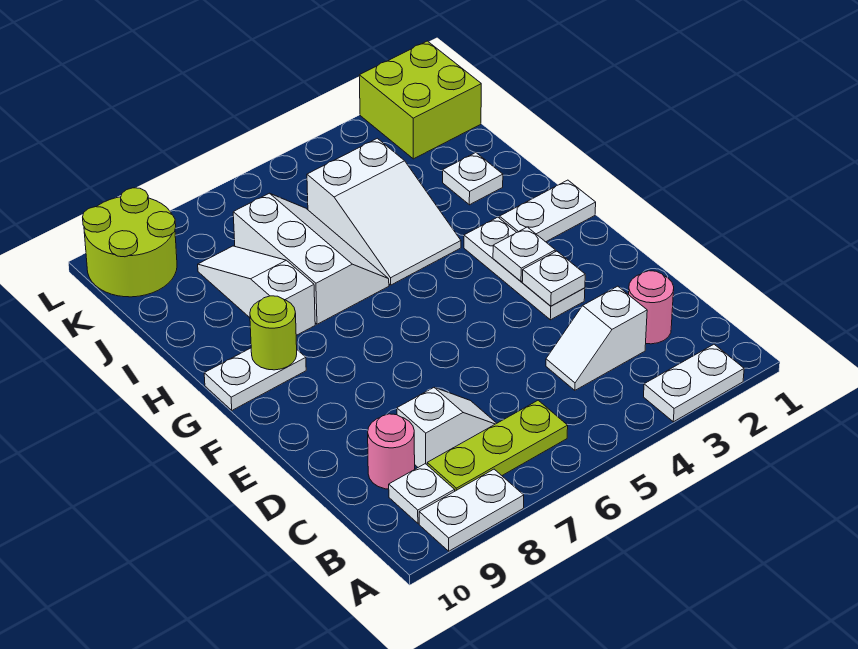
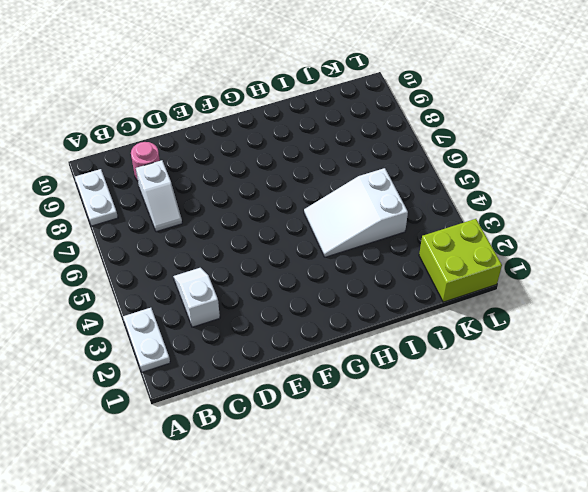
none -> lime plate B6:B8 level 1
none -> white plate B9 level 1
none -> pink round brick C2 level 1

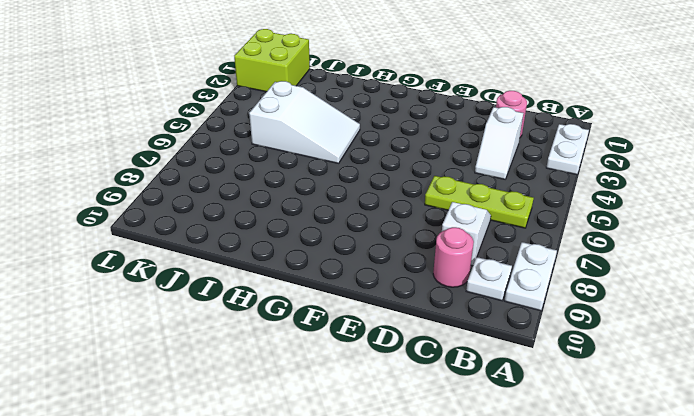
lime plate B6:D6 level 1 -> lime plate B6:B8 level 1
none -> white plate E3:G3 level 1
none -> white plate G1:G2 level 1
none -> white plate G9:G10 level 1

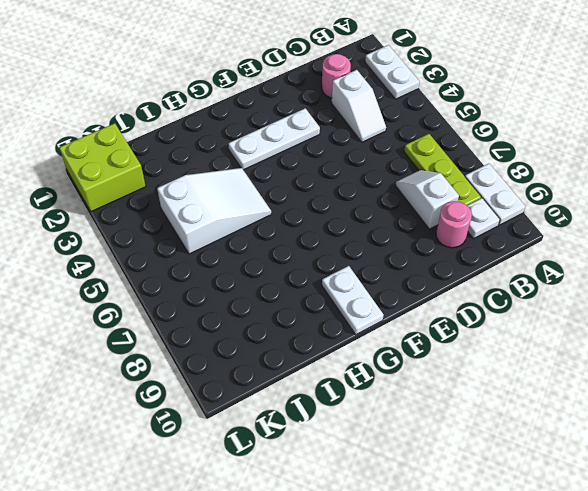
none -> white plate G1:G2 level 1
none -> white slope H6:J7 level 1 top 7
none -> white slope H8:J8 level 1 top H

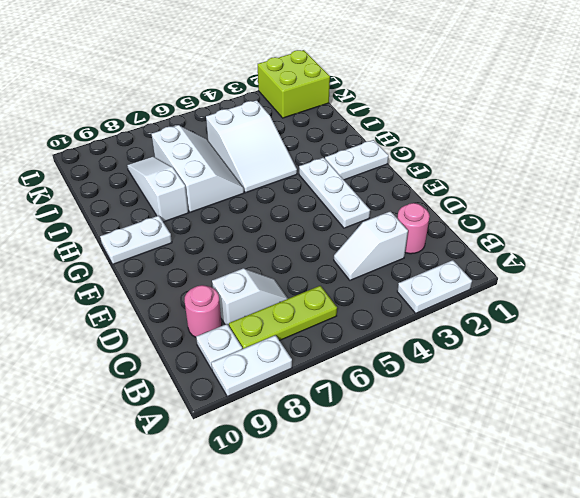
none -> white plate I2 level 1
none -> lime round brick K9:L10 level 1
none -> white plate E3 level 2

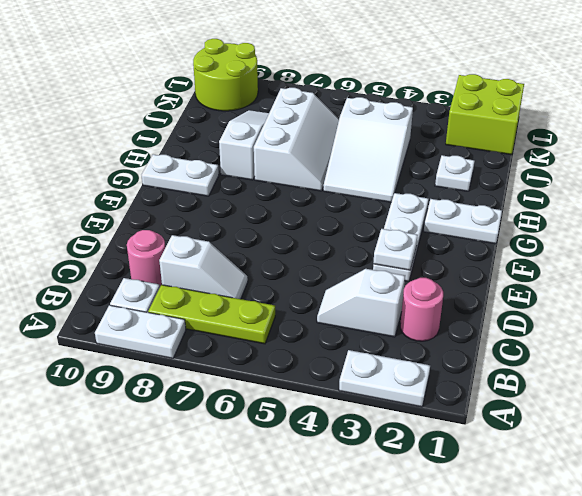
none -> white plate F3 level 2
none -> lime round brick G9 level 2

